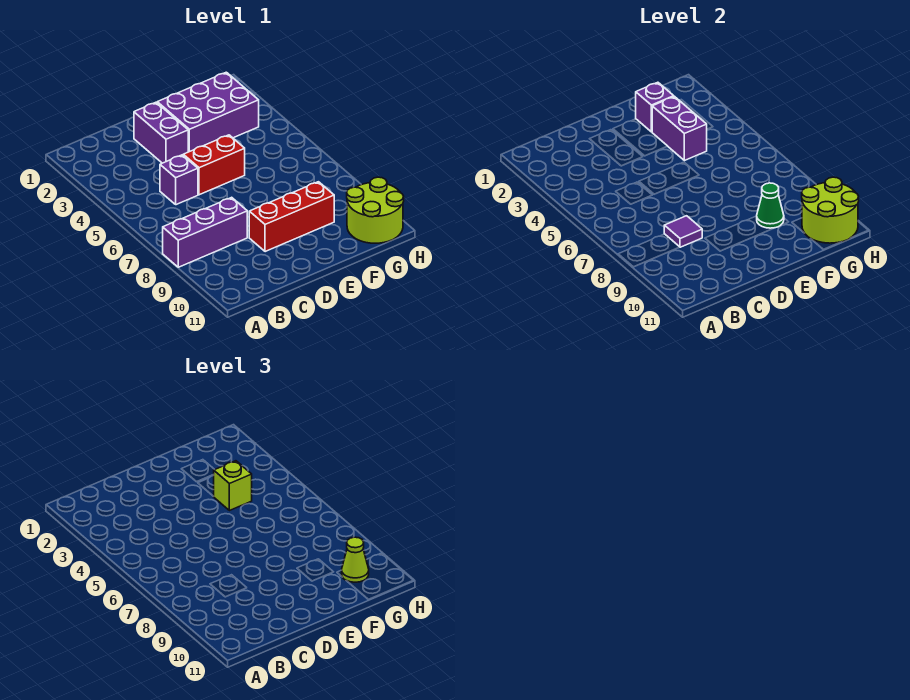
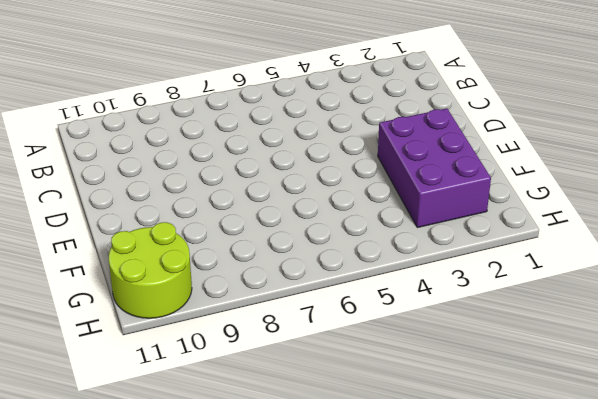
none -> purple brick A8:C8 level 1
none -> purple brick C5 level 1
none -> purple brick D2:D3 level 1

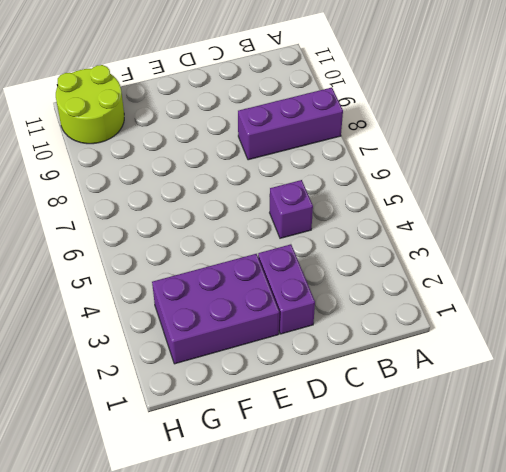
none -> red brick D5:E5 level 1
none -> red brick D9:F9 level 1
none -> purple tile C8 level 2

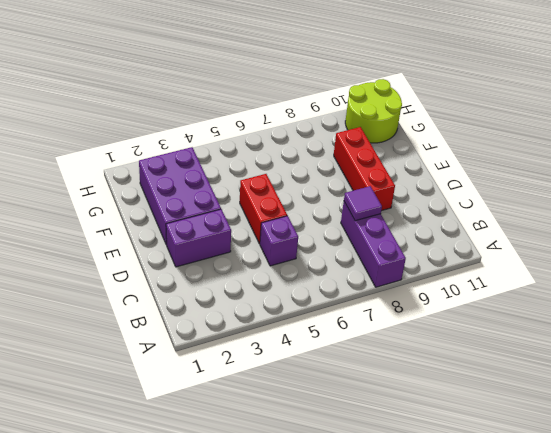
none -> purple brick F2 level 2
none -> purple brick F3:F4 level 2
none -> green cone F9 level 2

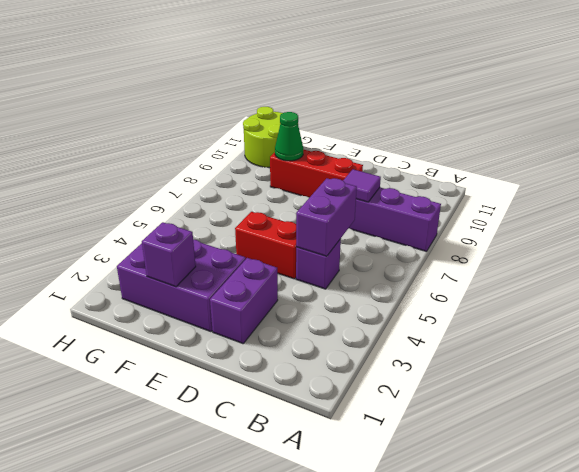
purple brick C5:C6 level 2 -> purple brick F3:F4 level 2
none -> lime round brick G10:H11 level 2
none -> lime brick F4 level 3
none -> lime cone G10 level 3

